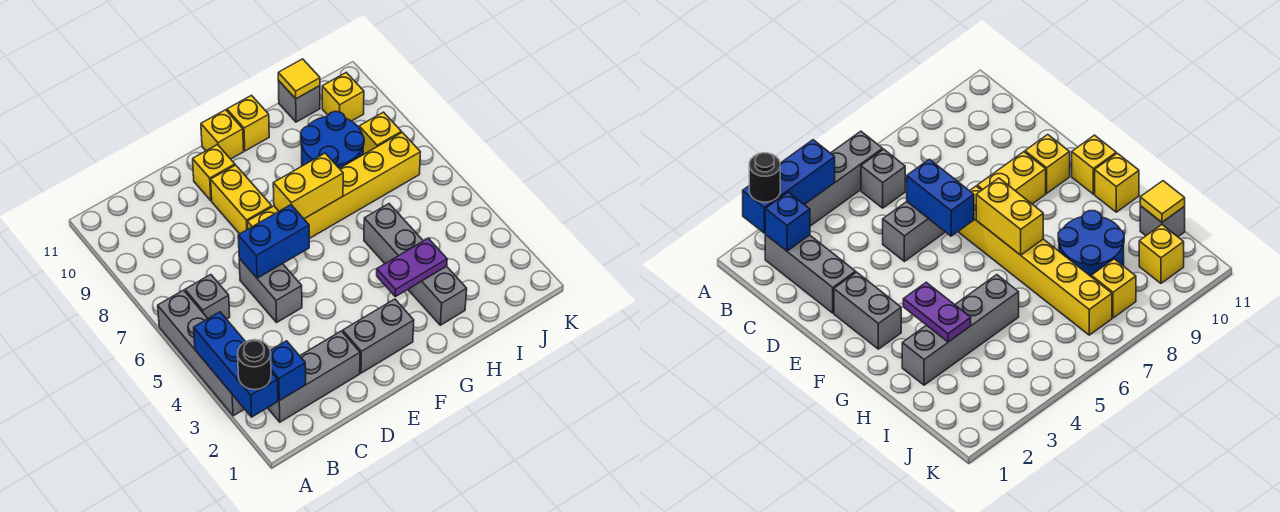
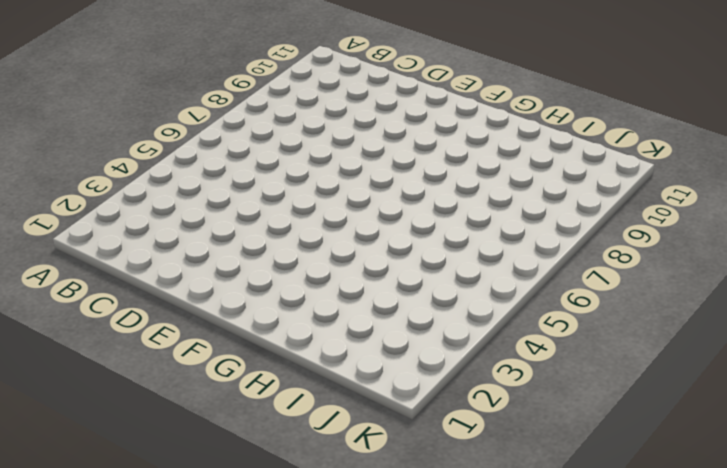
none -> grey brick A3:A6 level 1
none -> grey brick B2:D2 level 1
none -> grey brick B6 level 1

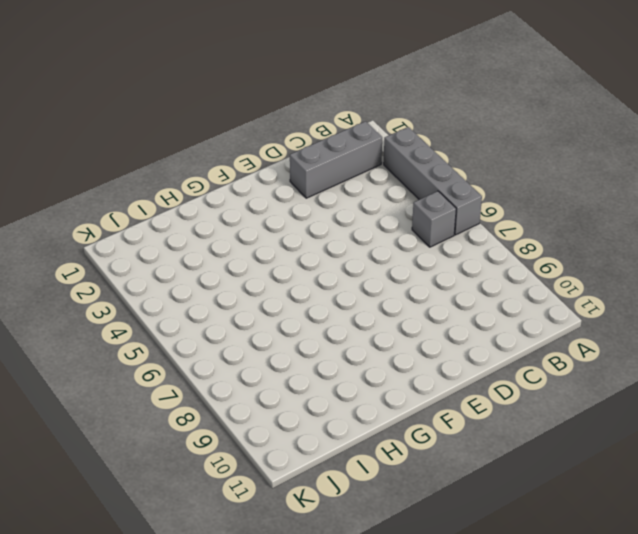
none -> grey brick D5:D6 level 1
none -> grey brick E2:F2 level 1
none -> yellow brick E7:J7 level 1

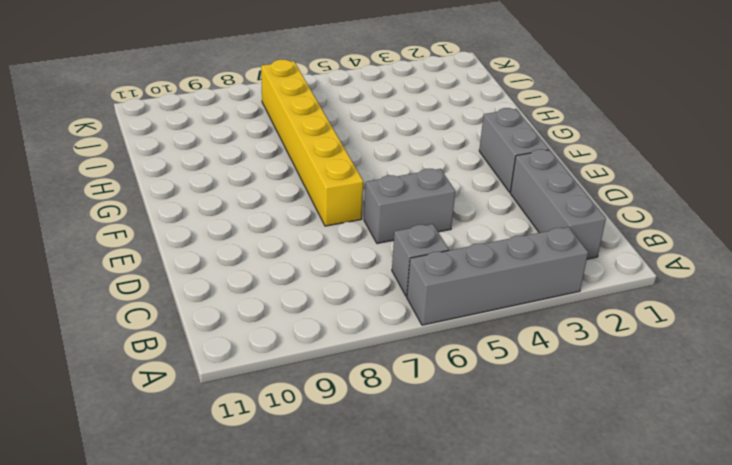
none -> yellow brick E8:E9 level 1
none -> yellow brick E10 level 1
none -> yellow brick F11 level 1

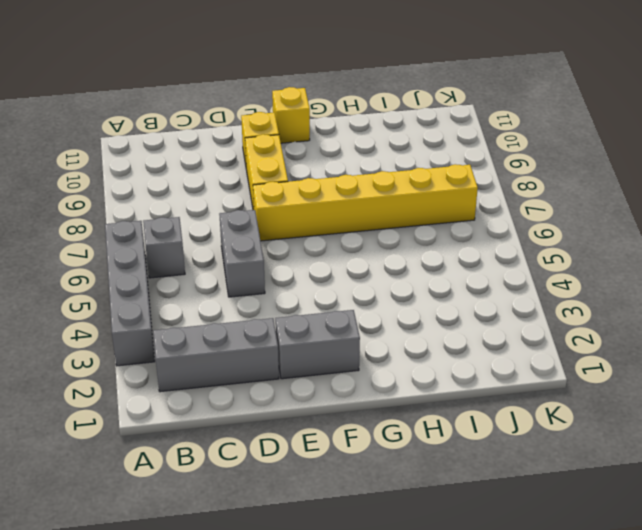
none -> yellow brick G11 level 1
none -> grey brick H2:H5 level 1
none -> blue round brick H8:I9 level 1

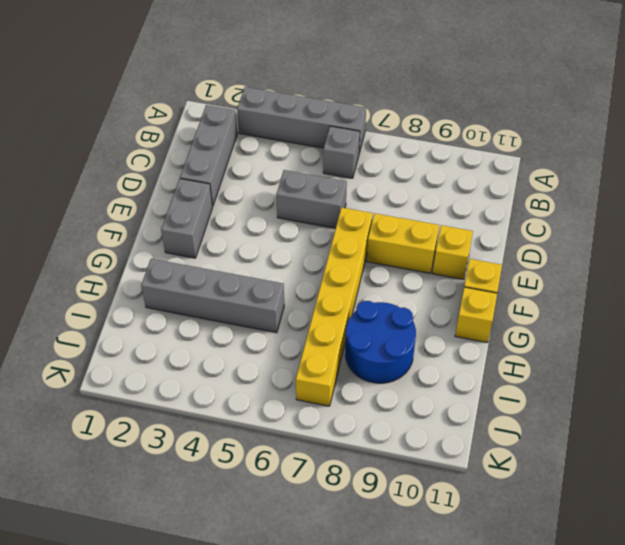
none -> grey brick I11 level 1
none -> yellow brick J8 level 1
none -> yellow brick J10 level 1

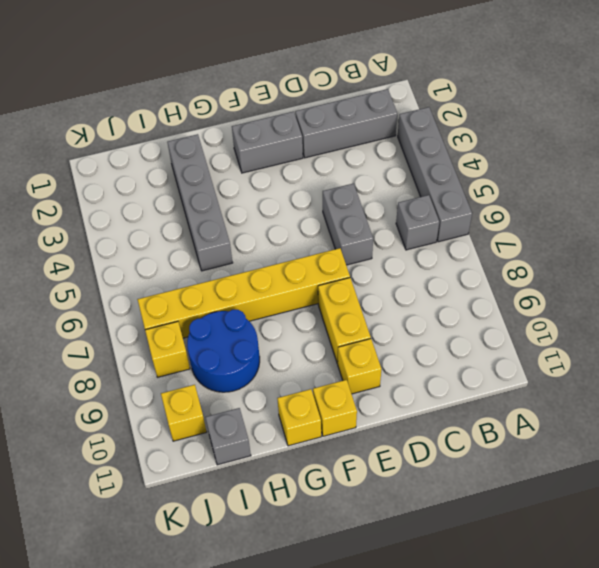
none -> blue brick A2:A4 level 2
none -> blue brick B2 level 2
none -> blue brick D6:E6 level 2

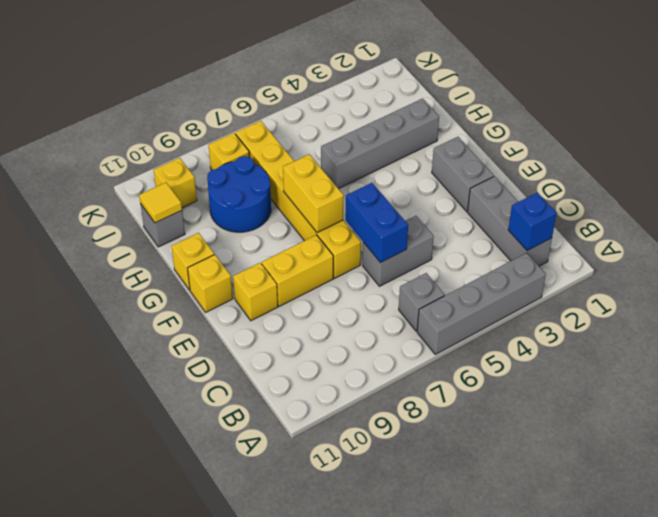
none -> blue brick A2:A4 level 2
none -> purple plate G3:H3 level 2
none -> black round brick A2 level 3

